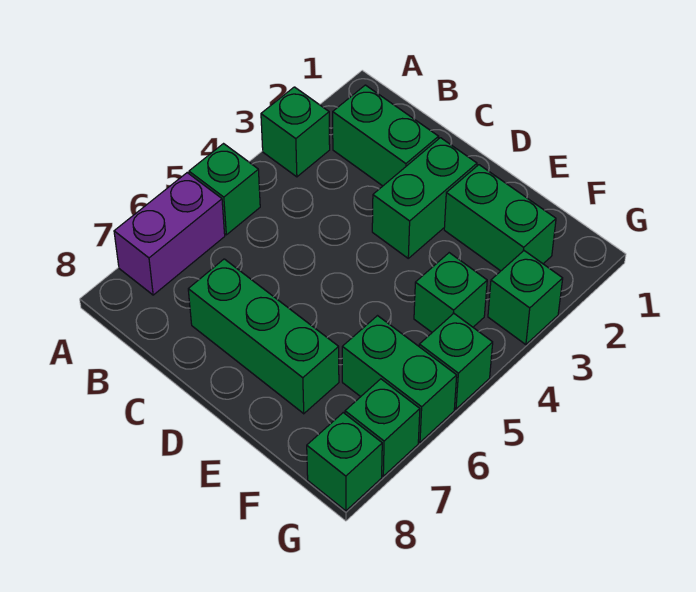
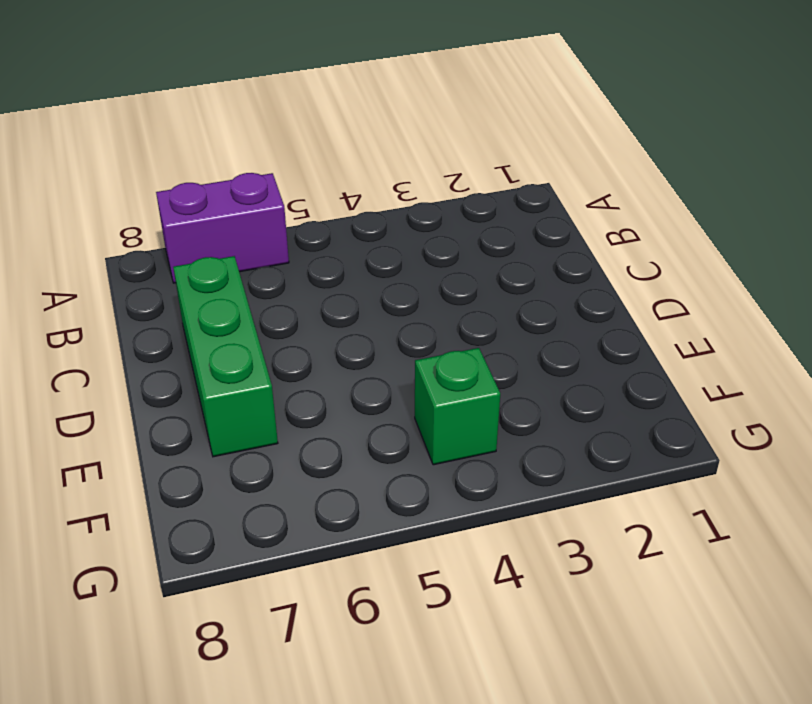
none -> green brick A3 level 1
none -> green brick A5 level 1
none -> green brick B2:C2 level 1

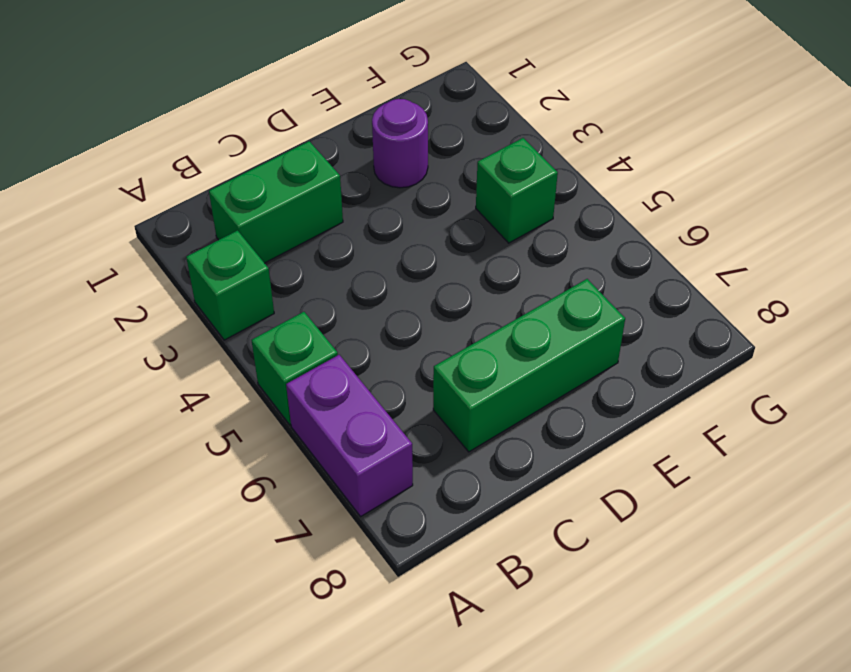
purple round brick E2 level 1 -> green brick E2:F2 level 1
none -> green brick D2:D3 level 1
none -> green brick F6:G6 level 1
none -> green brick G3 level 1

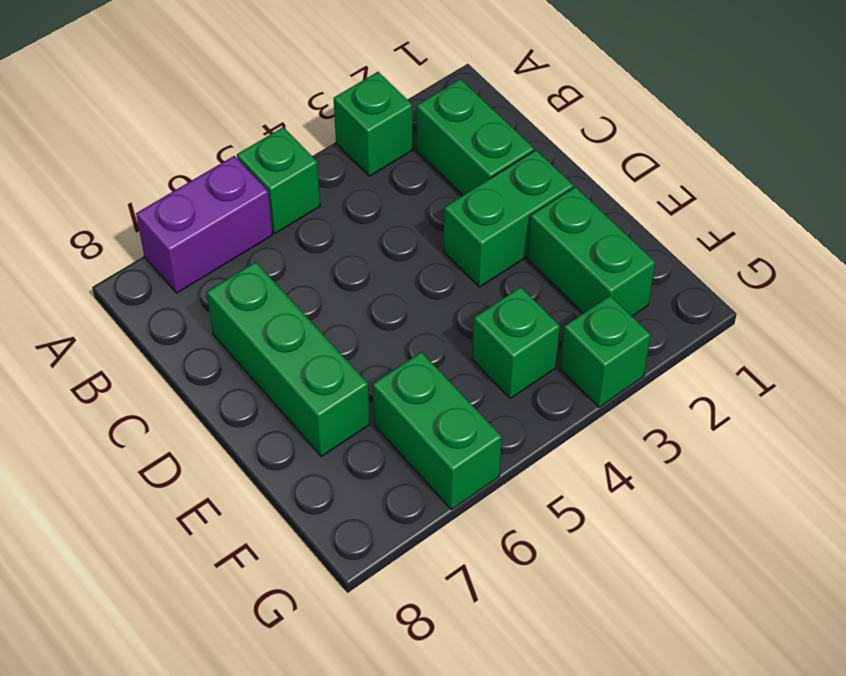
none -> green brick G5 level 1
none -> green brick G7 level 1
none -> green brick G8 level 1

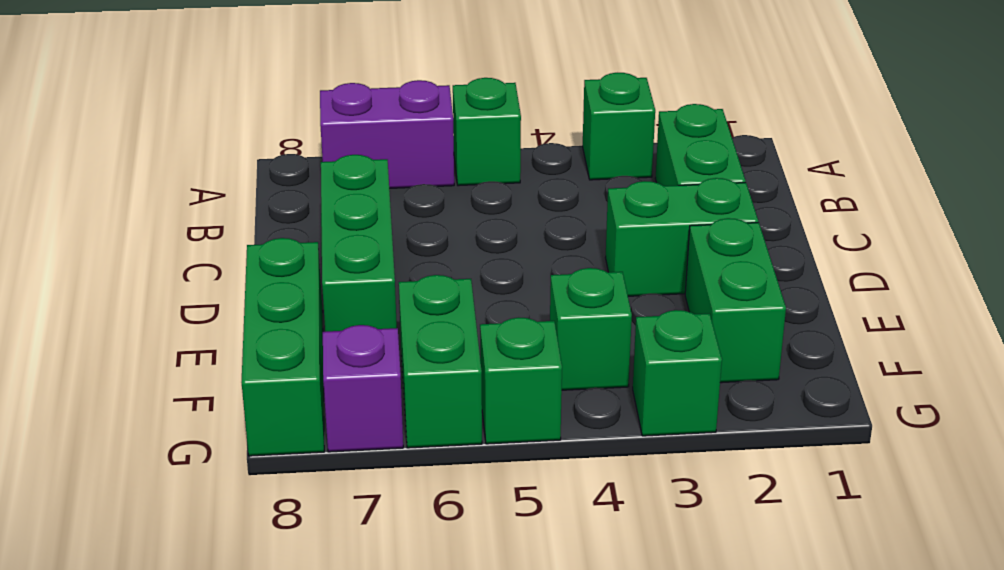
green brick E8:G8 level 1 -> green brick G8 level 1
purple brick G7 level 1 -> green brick G7 level 1

